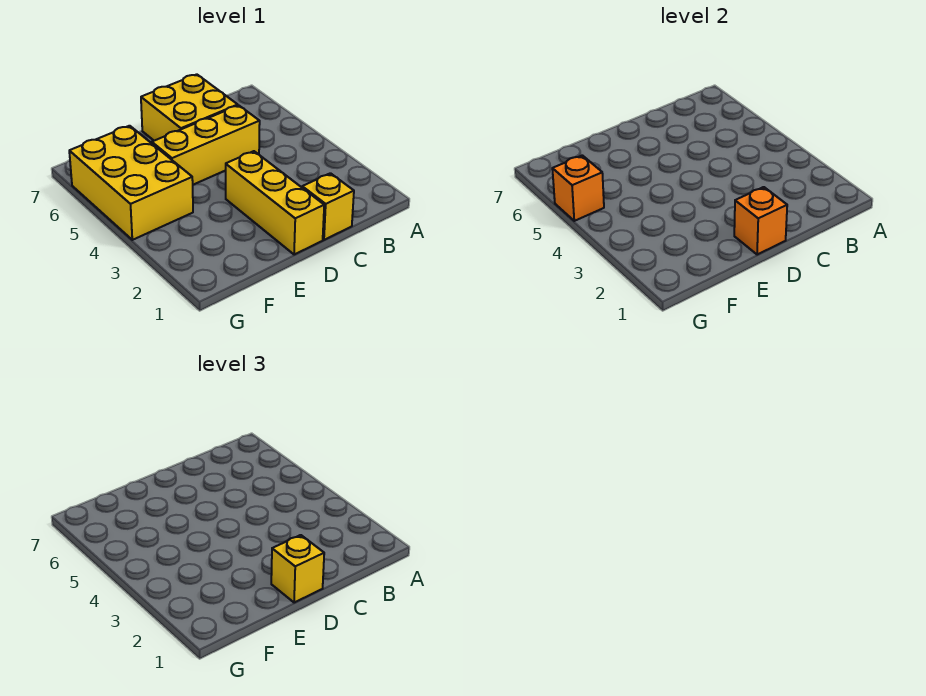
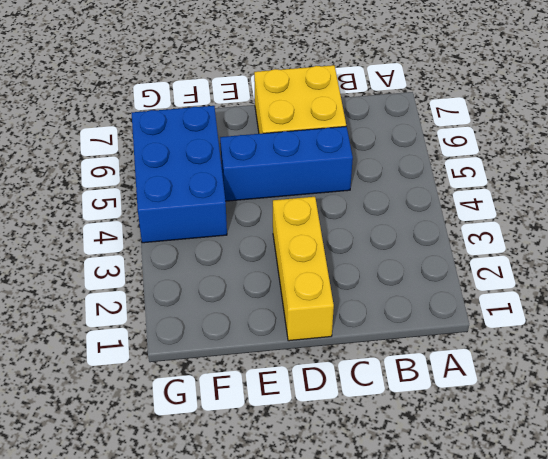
blue brick C5:E5 level 1 -> yellow brick C5:E5 level 1
blue brick F4:G6 level 1 -> yellow brick F4:G6 level 1
none -> yellow brick C1 level 1
none -> orange brick D1 level 2

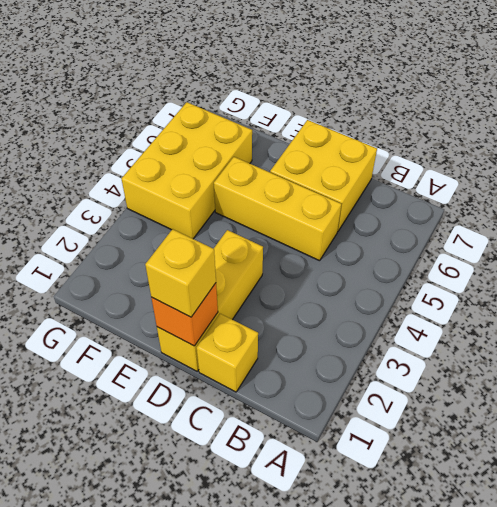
none -> orange brick G5 level 2

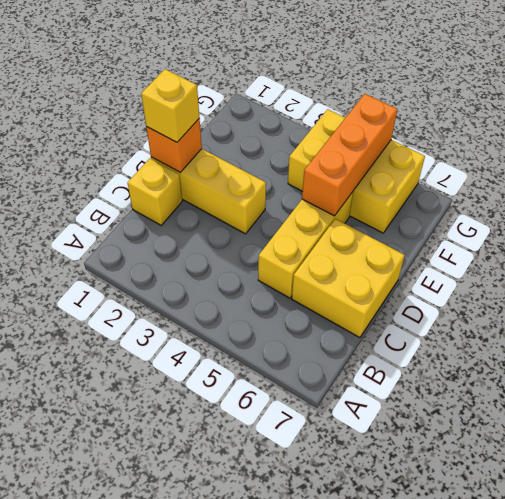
orange brick E5:G5 level 2 -> orange brick G5 level 2

